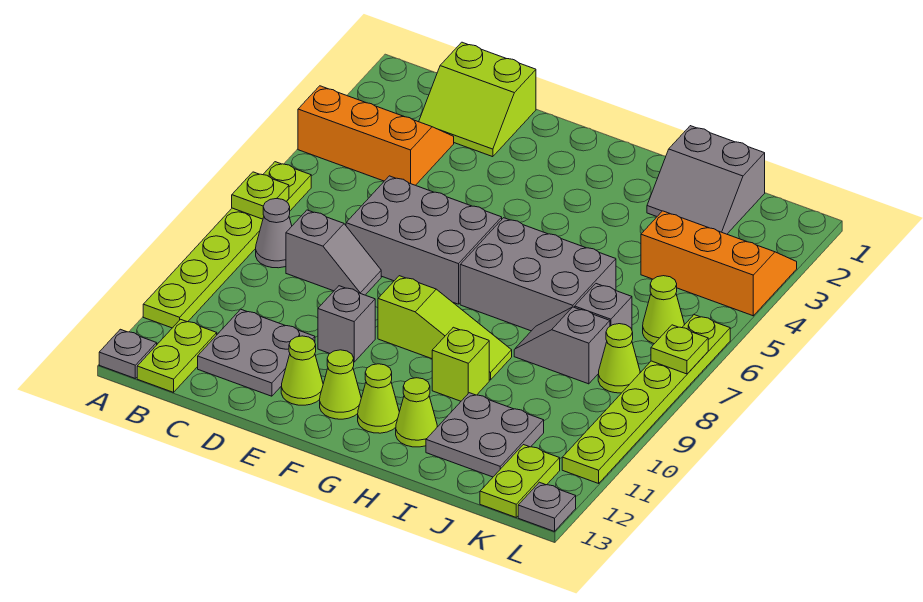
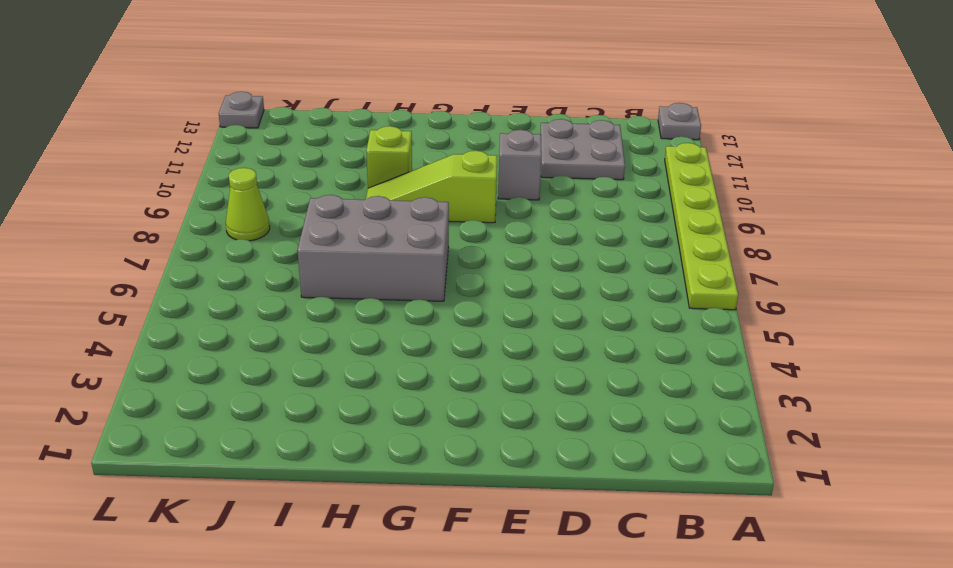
none -> orange slope A3:C4 level 1 top 4
none -> grey cone B8 level 1
none -> lime plate B12:B13 level 1

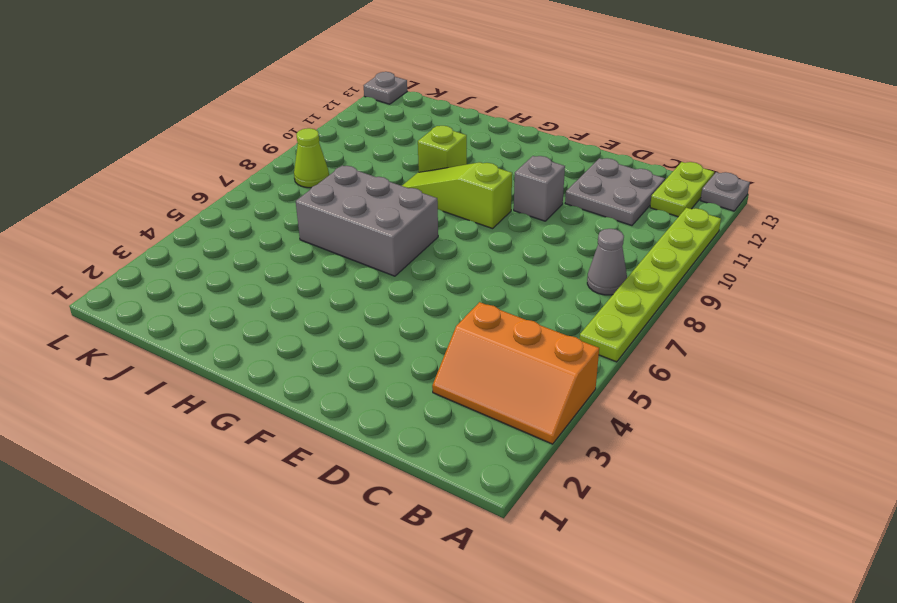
none -> lime slope C1:D2 level 1 top 1
none -> grey slope C8:D8 level 1 top C
none -> grey brick D6:F7 level 1

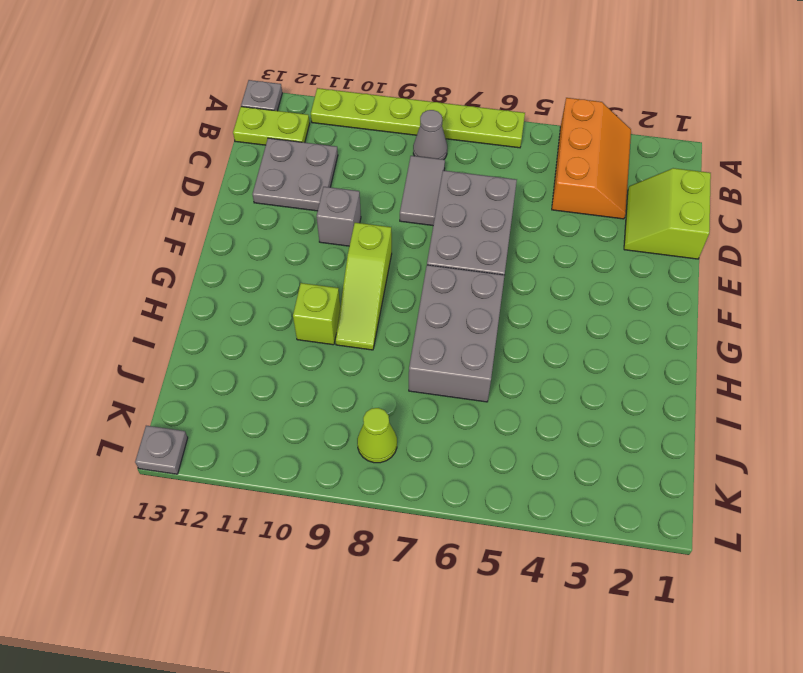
grey tile C8:D8 level 1 -> grey slope C8:D8 level 1 top C
none -> lime cone E12 level 1
none -> lime cone F12 level 1
none -> lime cone G12 level 1

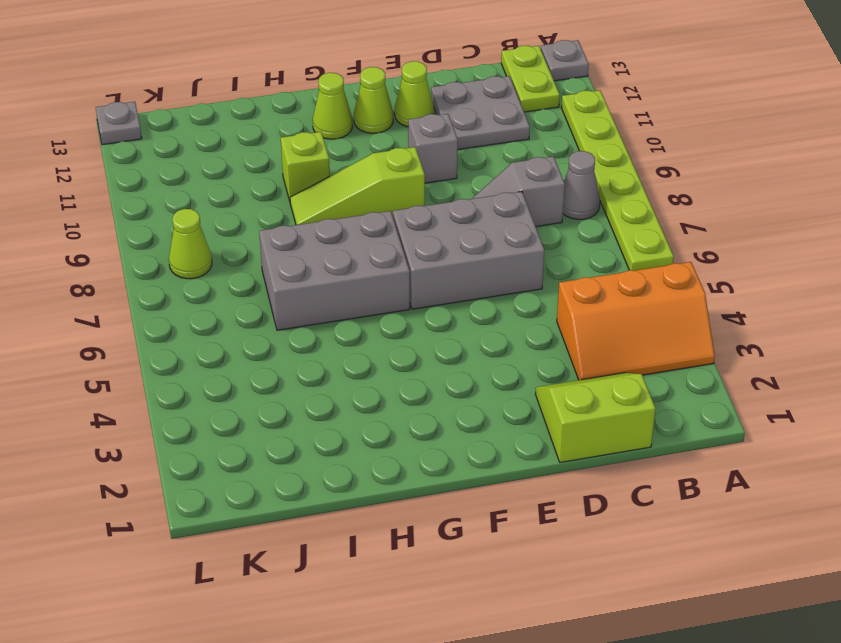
none -> lime cone H12 level 1
none -> grey slope I1:J2 level 1 top 1
none -> grey slope I8:J8 level 1 top J

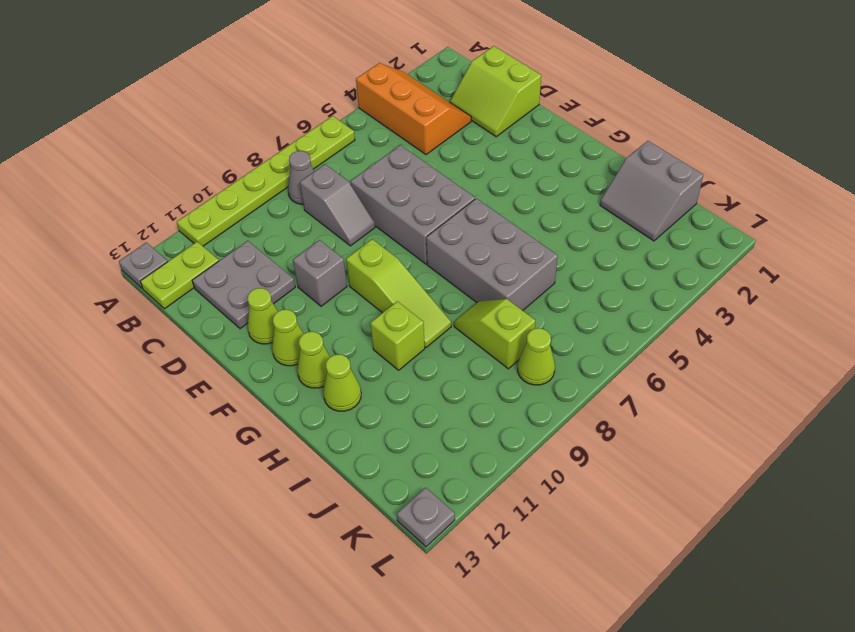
lime slope I8:J8 level 1 top J -> grey slope I8:J8 level 1 top J
none -> grey plate I11:J12 level 1
none -> orange slope J3:L4 level 1 top 4
none -> grey brick J7 level 1

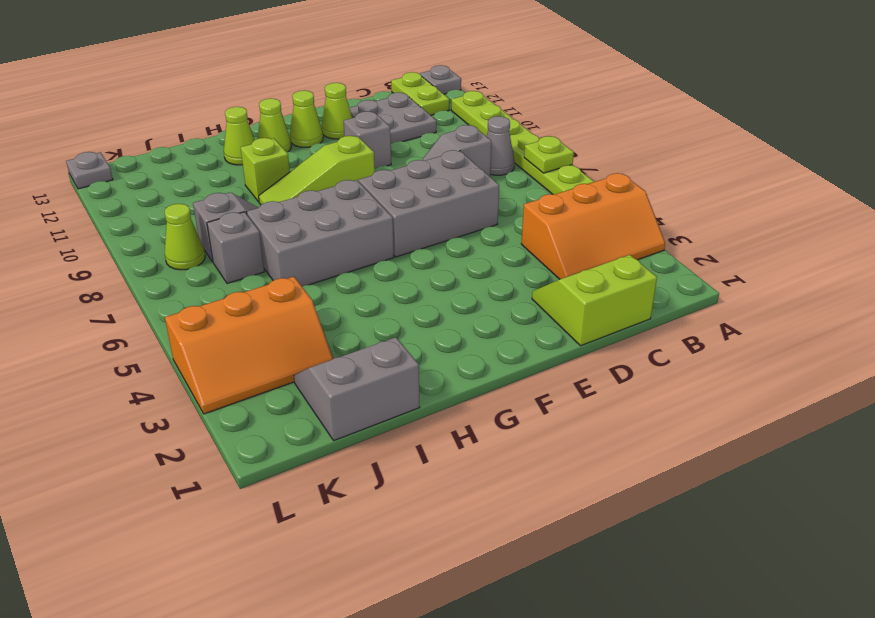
none -> grey plate I11:J12 level 1
none -> lime cone K6 level 1
none -> lime plate K12:K13 level 1

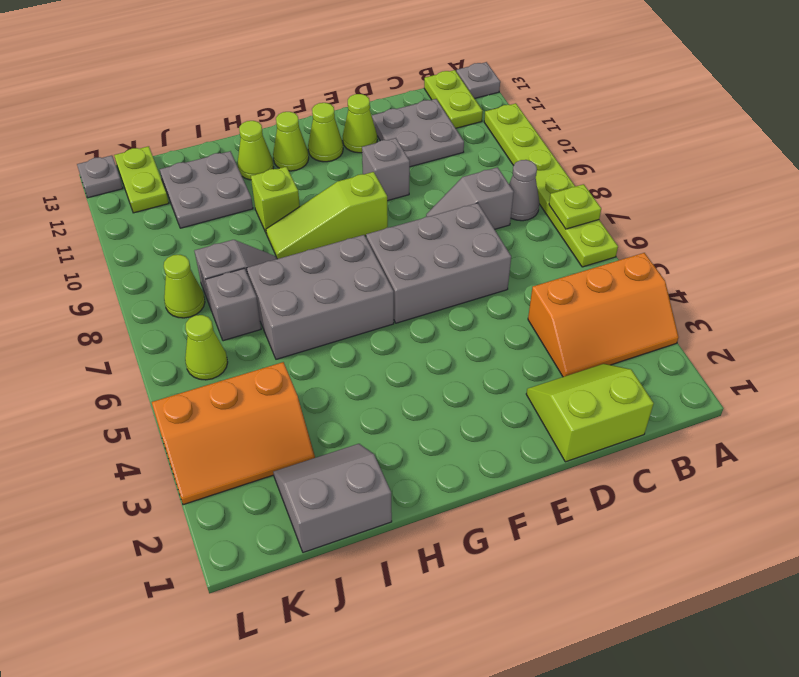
none -> lime plate L6:L11 level 1
none -> lime plate L7 level 2

